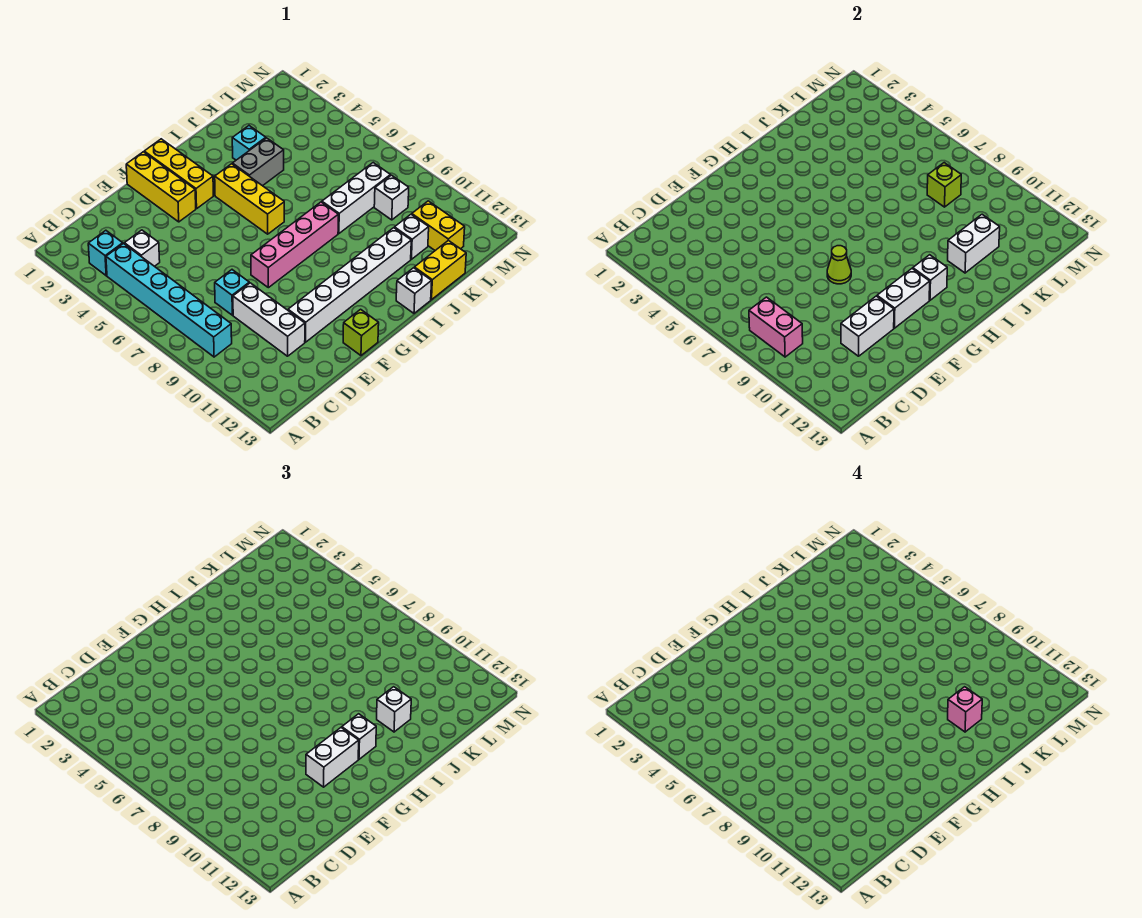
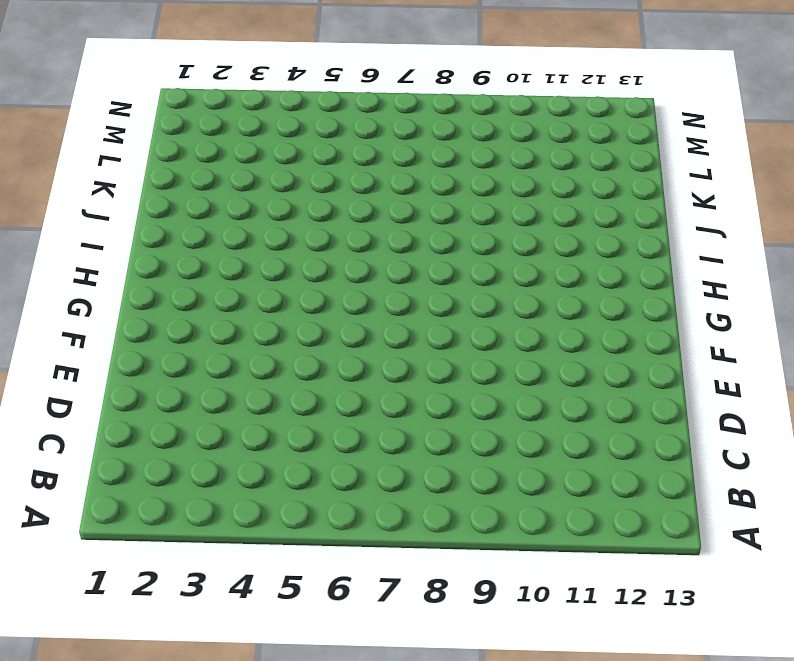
none -> cyan brick B3 level 1
none -> cyan brick B4:B9 level 1
none -> white brick C4 level 1
none -> cyan brick D8 level 1

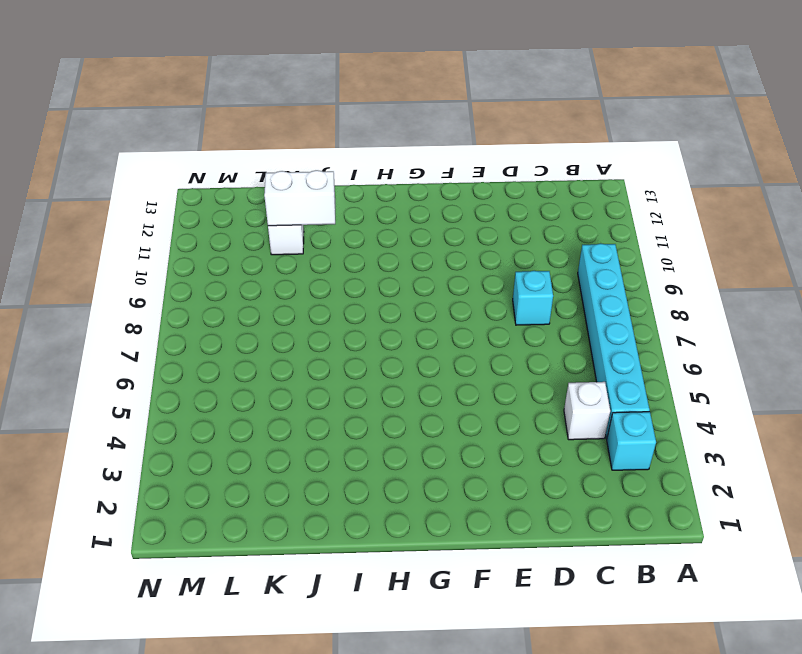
none -> white brick D9:D11 level 1
none -> white brick E11:J11 level 1
none -> yellow brick F1:F3 level 1
none -> pink brick F8:I8 level 1

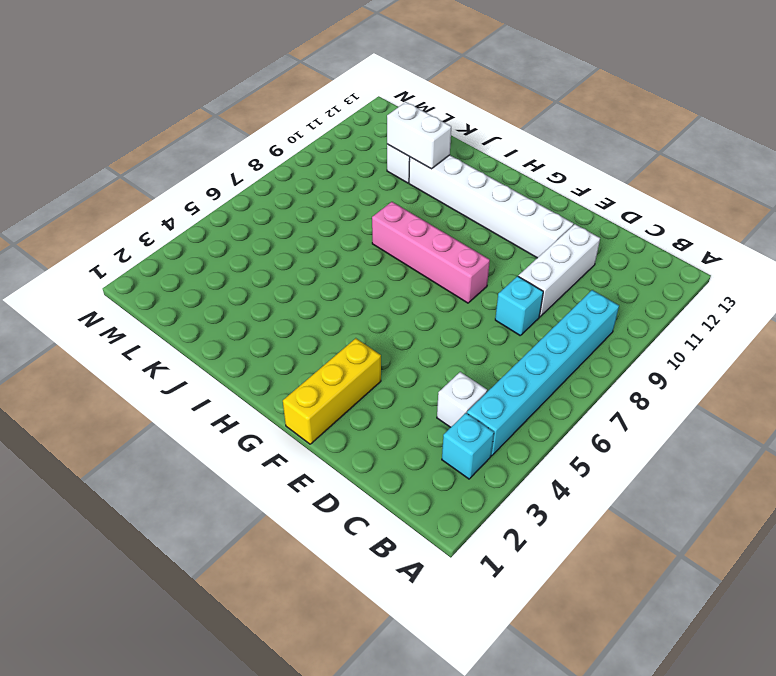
none -> lime brick F13 level 1
none -> yellow brick G1:G3 level 1
none -> yellow brick H4:H6 level 1
none -> grey brick I4:J4 level 1

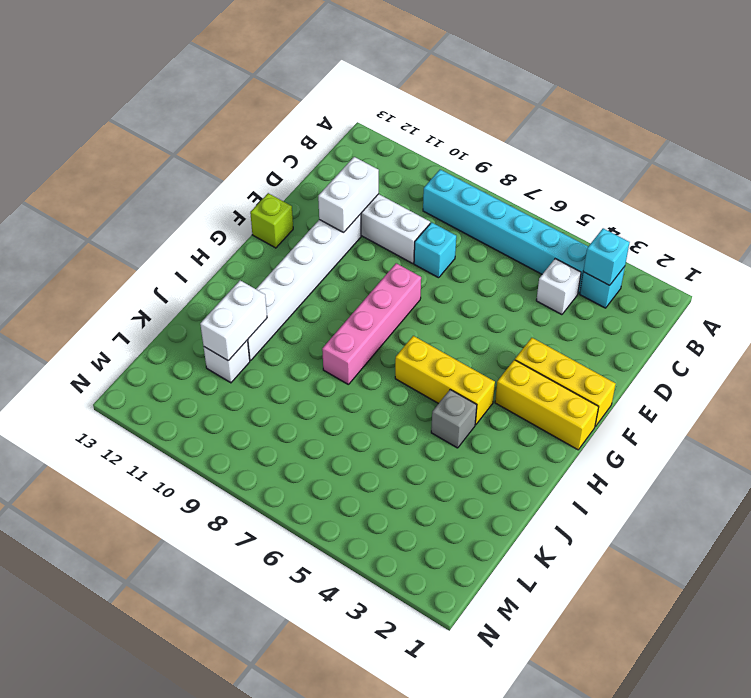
cyan brick B3 level 2 -> cyan brick J3 level 1
grey brick I4 level 1 -> grey brick I4:J4 level 1
none -> white brick I13 level 1
none -> white brick J8:L8 level 1
none -> yellow brick J13:K13 level 1
none -> white brick L9 level 1

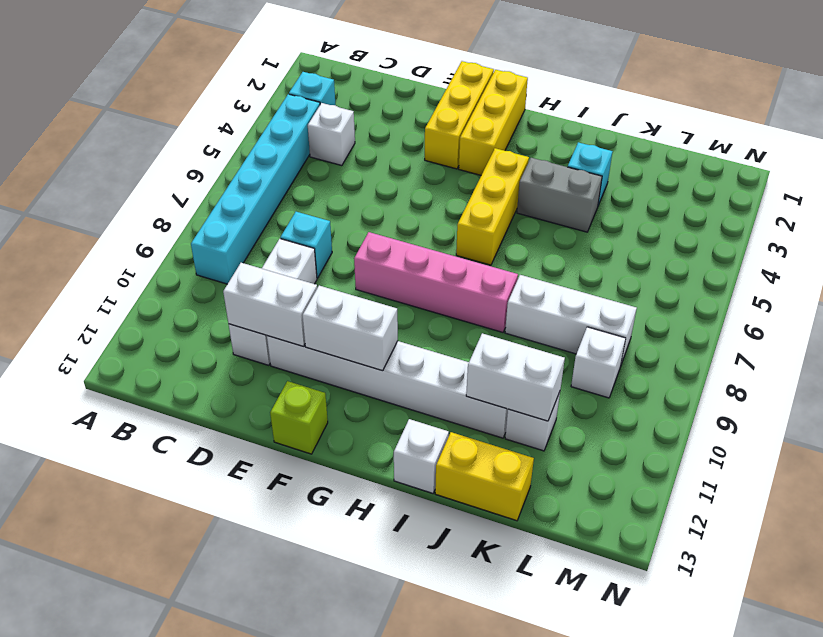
none -> yellow brick L11:L12 level 1
none -> pink brick B8:B9 level 2
none -> lime cone F8 level 2
none -> white brick H11 level 2

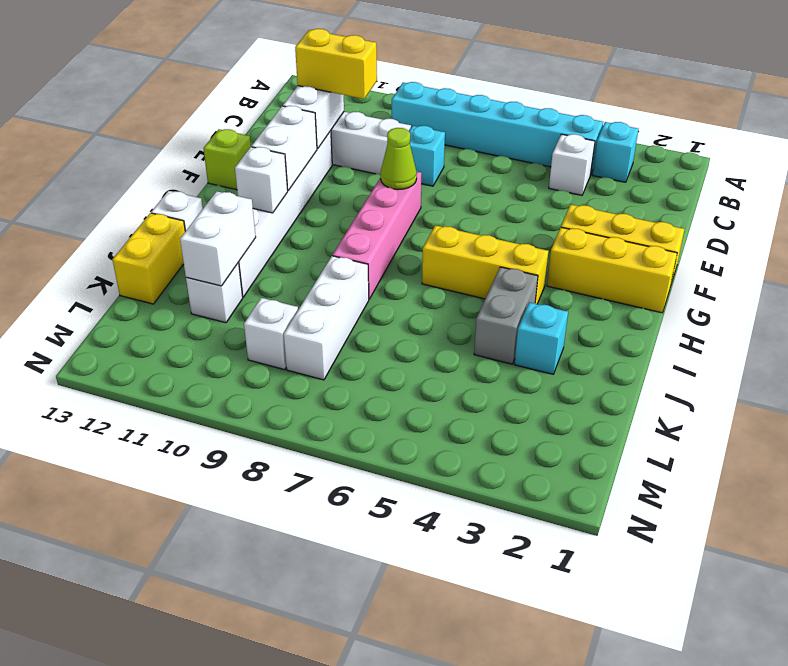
yellow brick D10:D11 level 3 -> yellow brick L11:L12 level 1
none -> pink brick B8:B9 level 2
none -> lime brick L8 level 2
none -> white brick F11:G11 level 3
none -> white brick H11 level 3

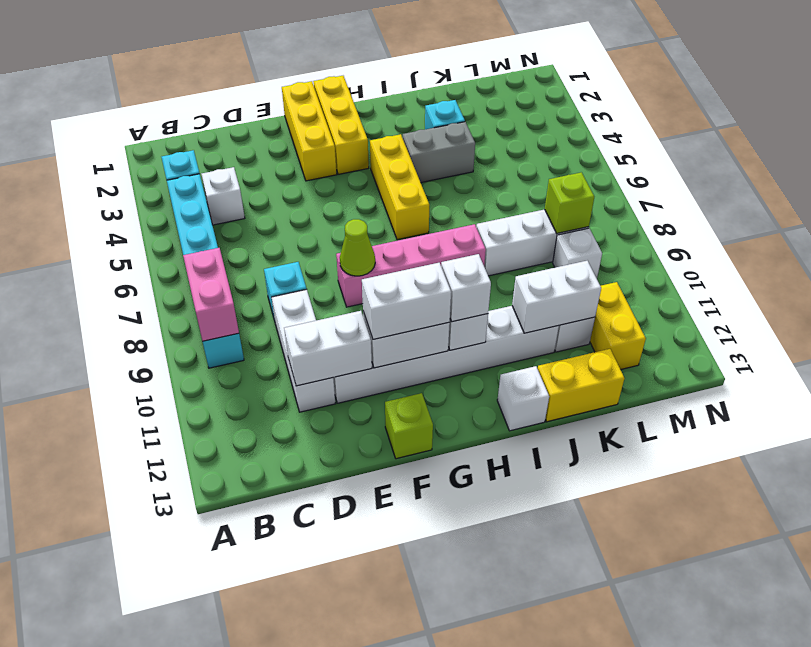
none -> white brick J11 level 3
none -> pink brick J11 level 4

